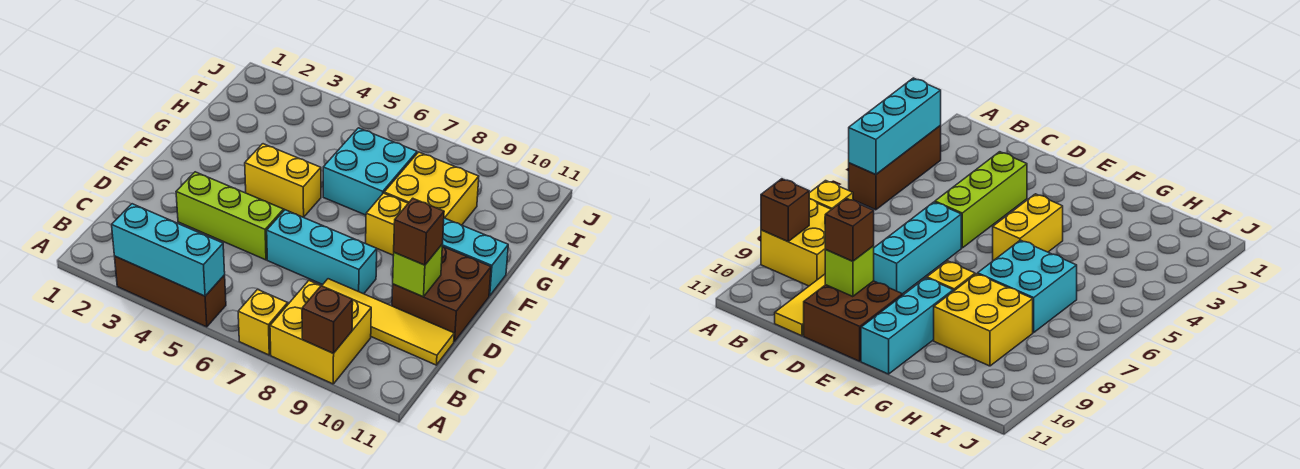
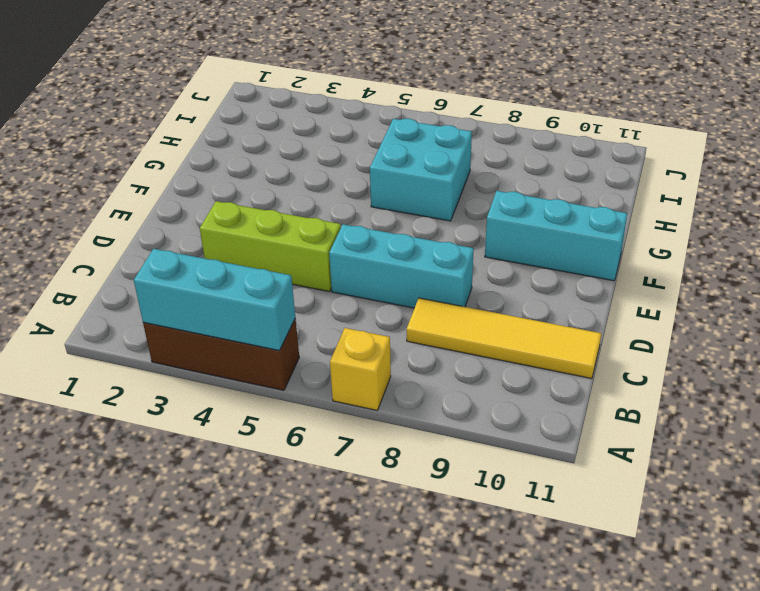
none -> yellow brick A8:B9 level 1
none -> brown brick D10:E11 level 1
none -> yellow brick F4:F5 level 1

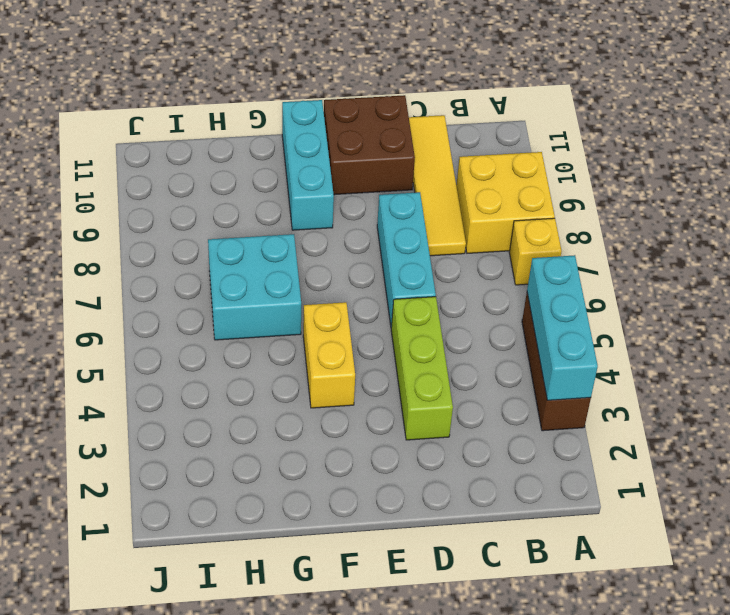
none -> yellow brick F8 level 1
none -> yellow brick G8:H9 level 1
none -> brown brick A9 level 2

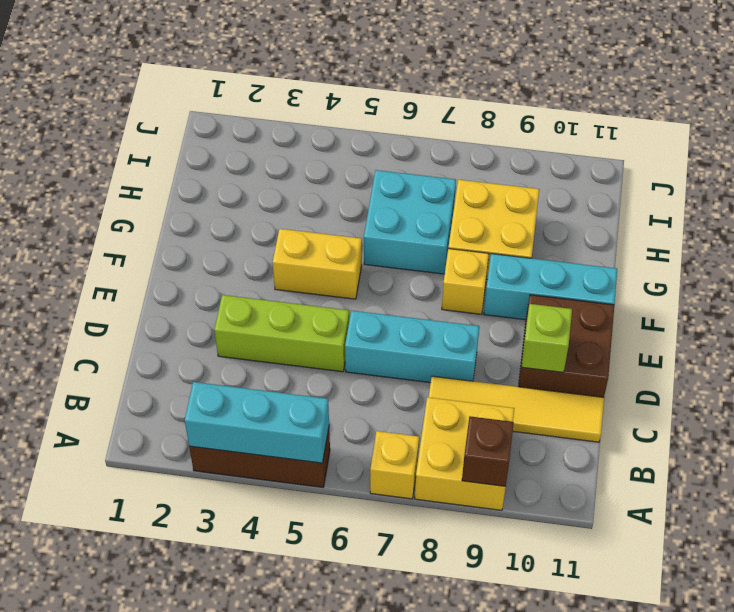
none -> brown brick D10 level 3

